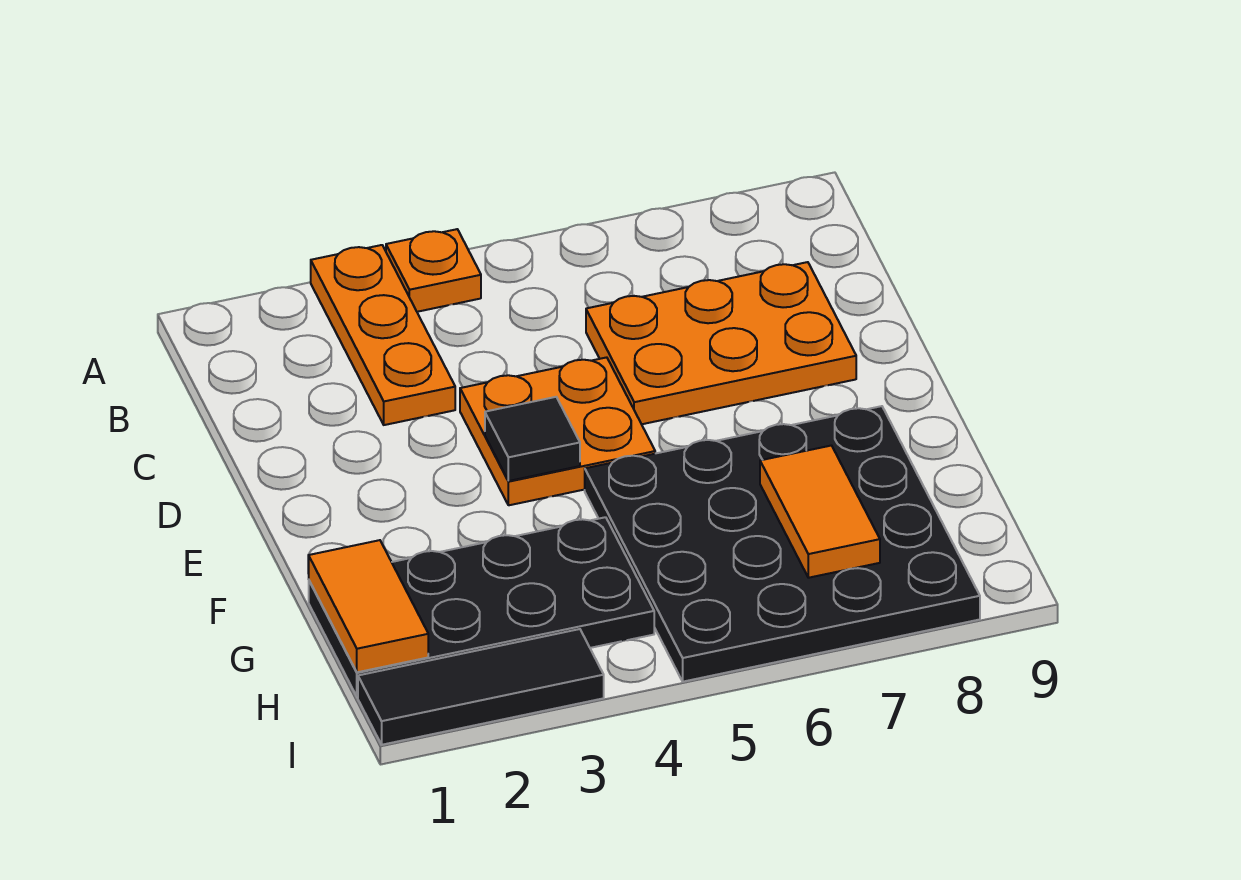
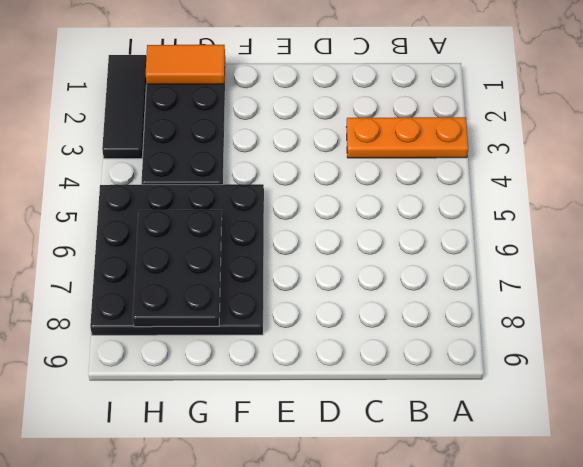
black plate G6:H8 level 2 -> orange tile G7:H7 level 2
none -> orange plate A4 level 1
none -> orange plate C6:D8 level 1

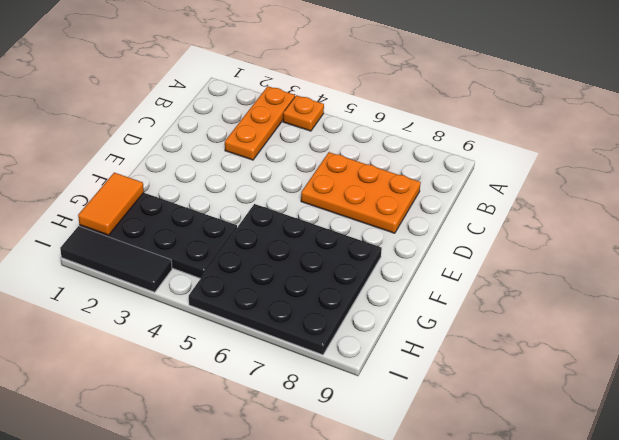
none -> orange plate D4:E5 level 1
none -> black tile E4 level 2

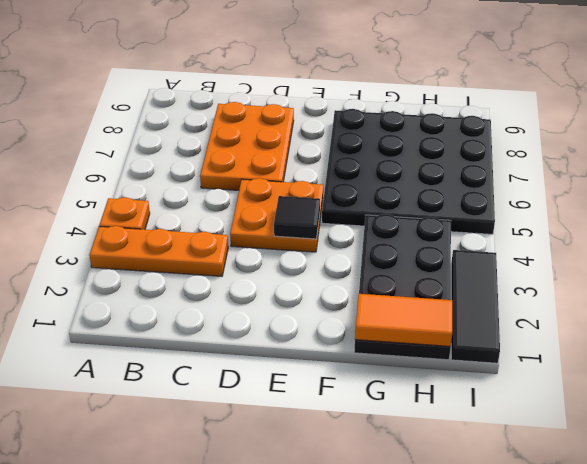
none -> orange tile G7:H7 level 2

